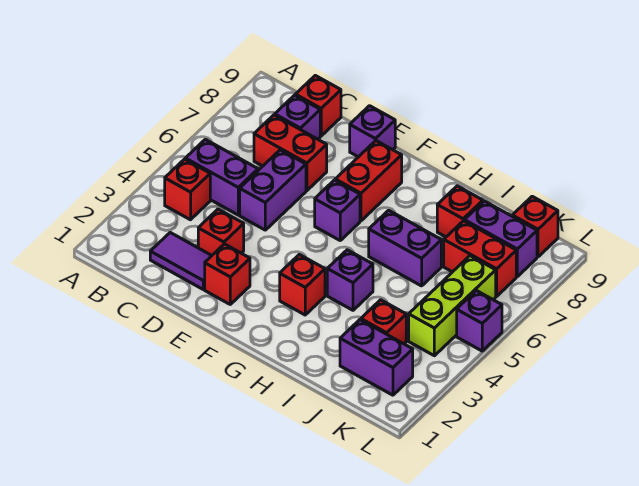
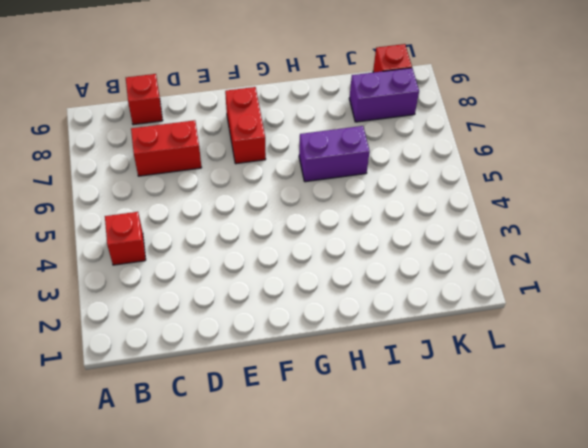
none -> purple brick B5:C5 level 1
none -> purple tile C2:D2 level 1
none -> purple brick C8 level 1

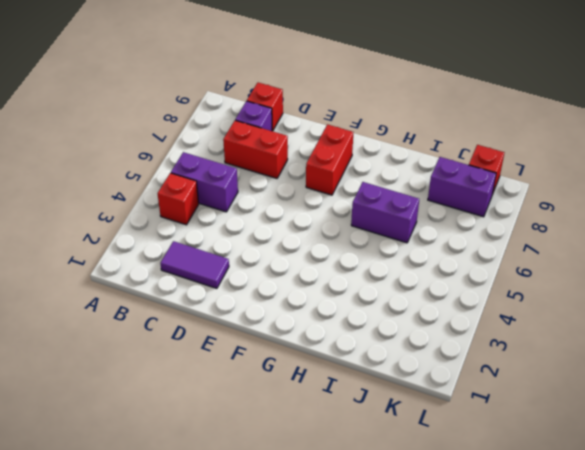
none -> red brick D3 level 1
none -> purple brick D5:D6 level 1
none -> red brick E2 level 1

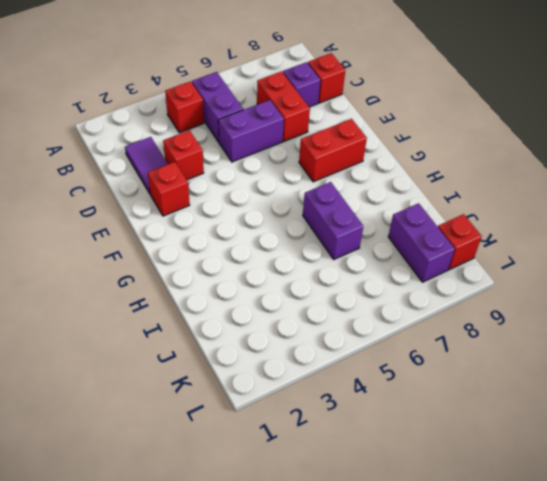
none -> purple brick E9 level 1
none -> purple brick F6 level 1
none -> red brick G3 level 1

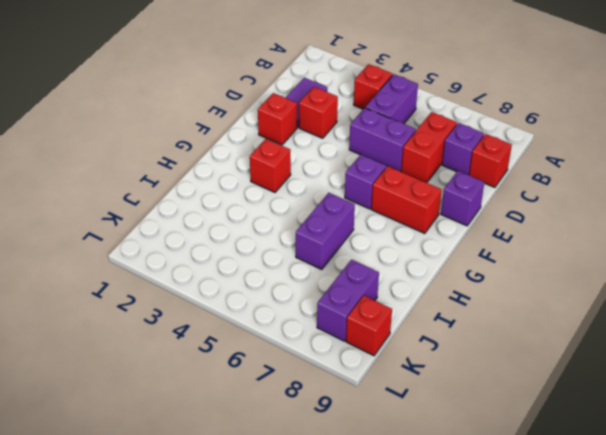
none -> purple brick H4 level 1
none -> red brick I8 level 1
none -> purple brick J2:K2 level 1

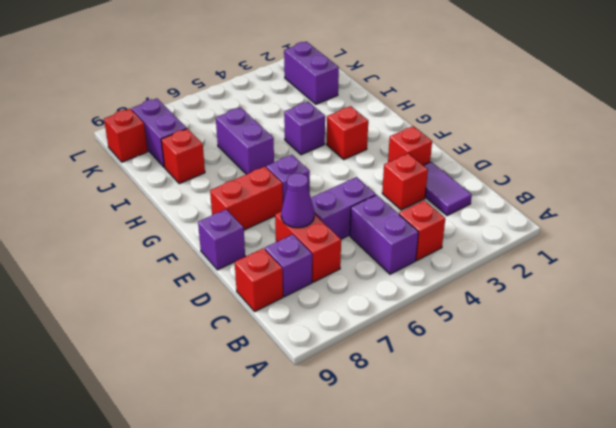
purple cone D7 level 2 -> none
none -> red brick J3 level 1
none -> red brick J7:K7 level 1
none -> lime brick K4:K6 level 1

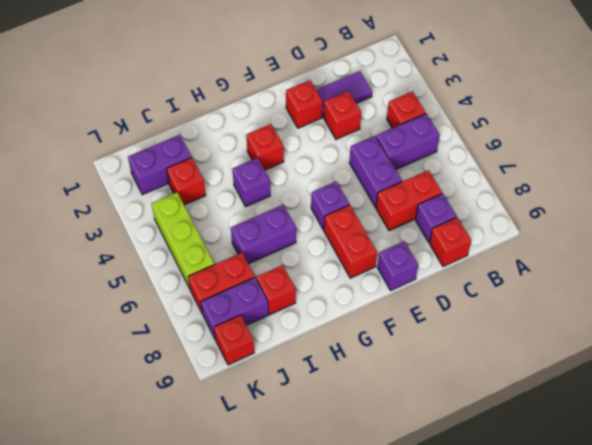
none -> purple brick L5 level 1

